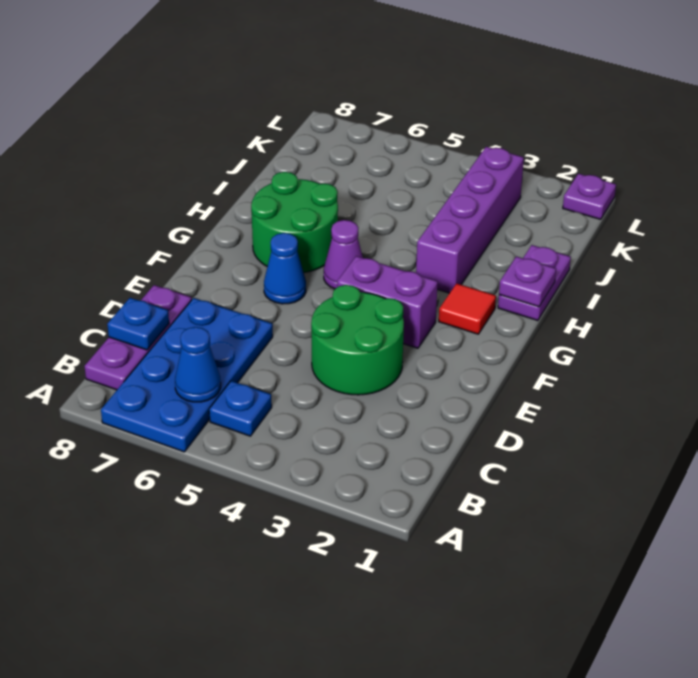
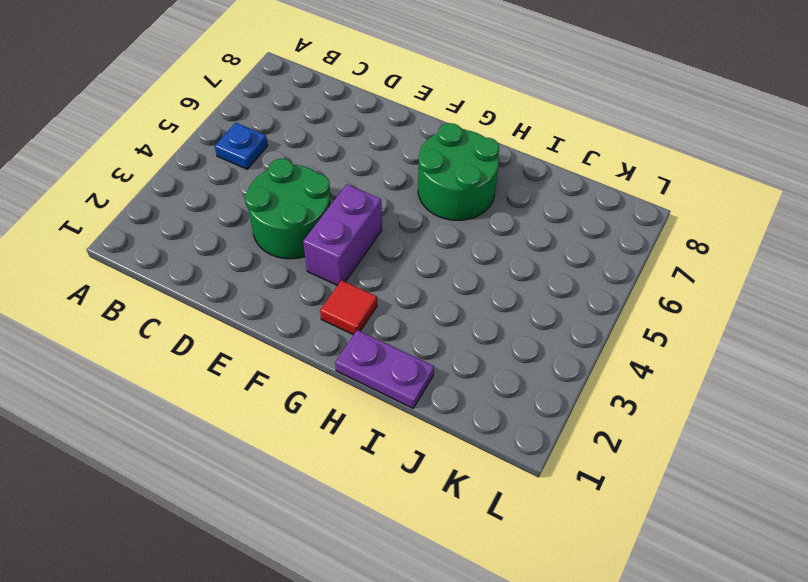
none -> blue plate A6:D7 level 1
none -> purple plate B8:D8 level 1
none -> blue cone F6 level 1

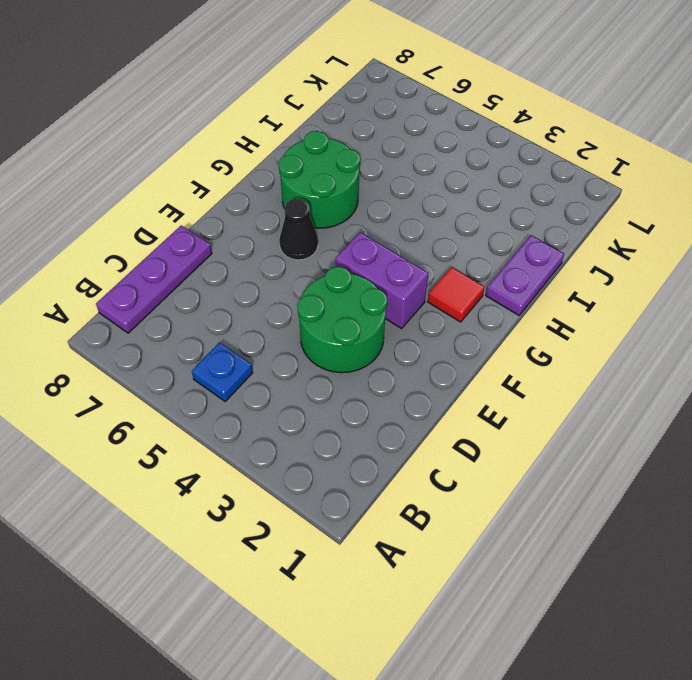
black cone F6 level 1 -> blue cone F6 level 1
none -> blue plate A6:D7 level 1
none -> purple cone G5 level 1
none -> purple brick H3:K3 level 1

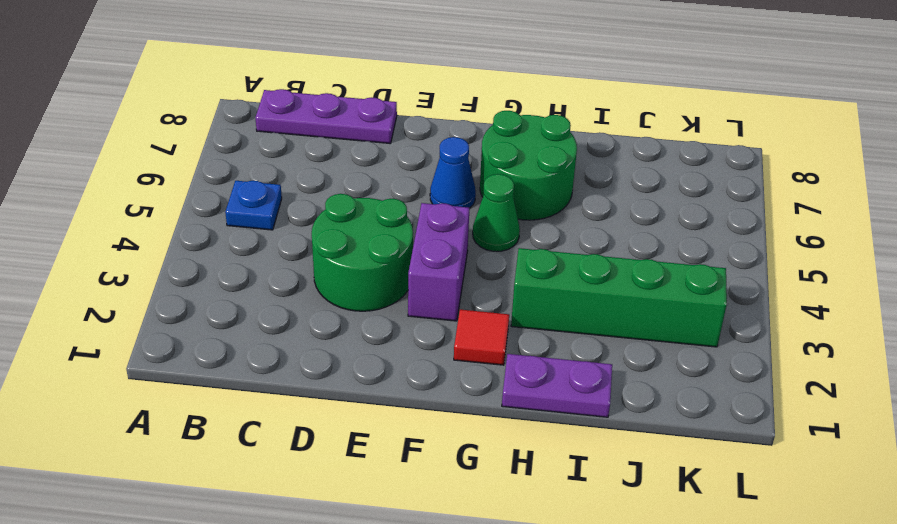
green cone G5 level 1 -> purple cone G5 level 1
green brick H3:K3 level 1 -> purple brick H3:K3 level 1
none -> blue plate A6:D7 level 1
none -> purple plate L1 level 1
none -> blue cone B6 level 2

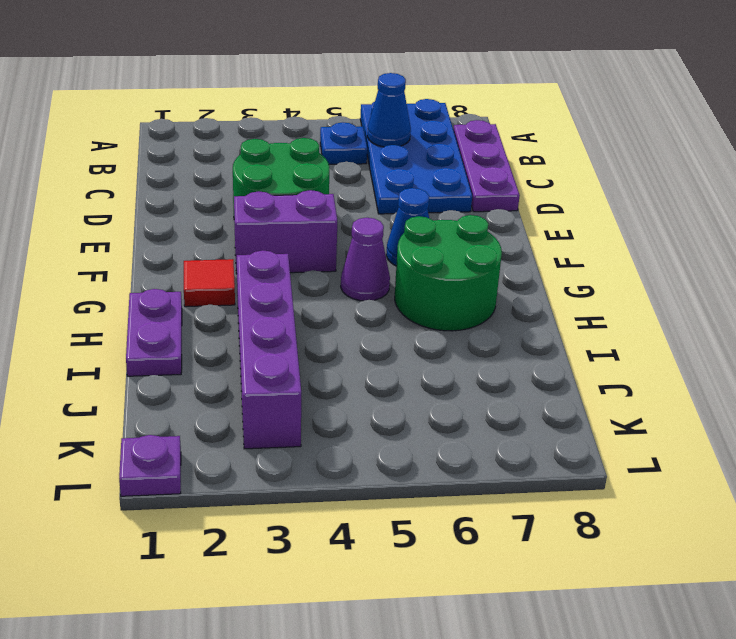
none -> blue plate C8 level 2
none -> purple plate H1 level 2

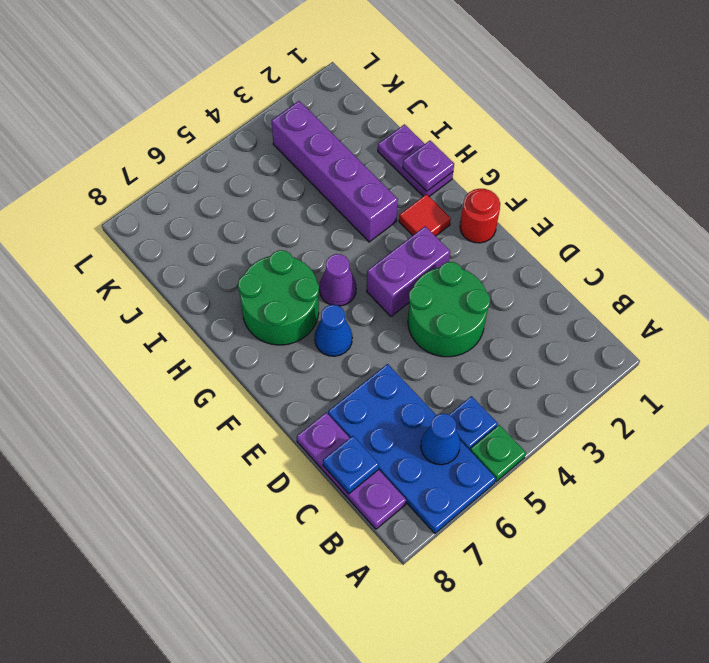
green plate A5 level 1 -> none
red round brick F1 level 1 -> none
none -> purple plate L1 level 1

